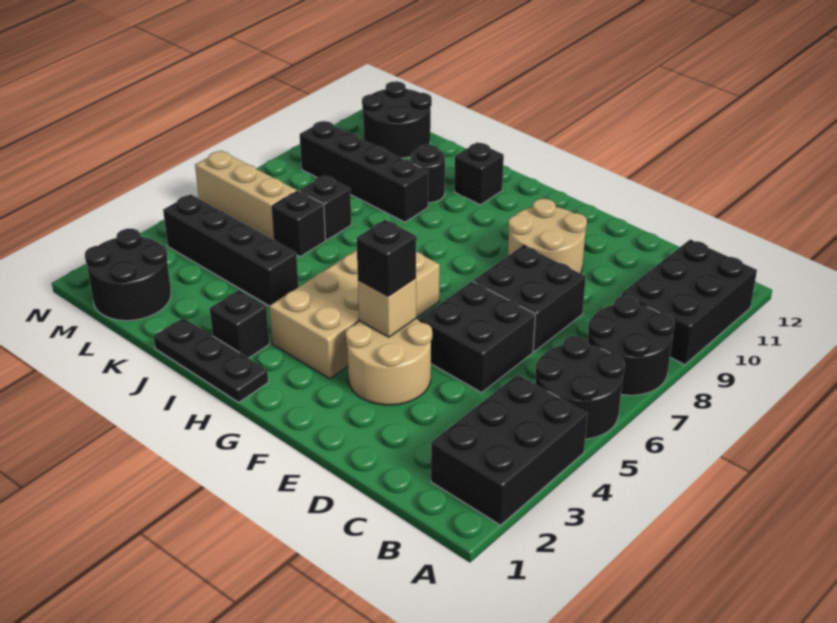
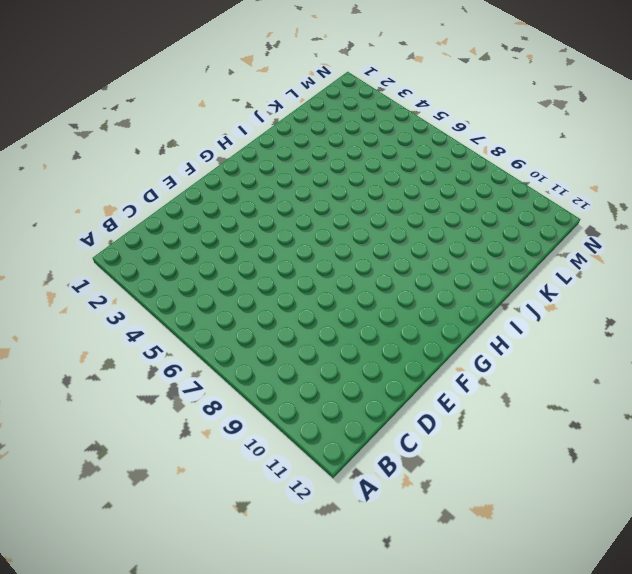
none -> black brick A2:B4 level 1
none -> black round brick A5:B6 level 1
none -> black round brick A7:B8 level 1

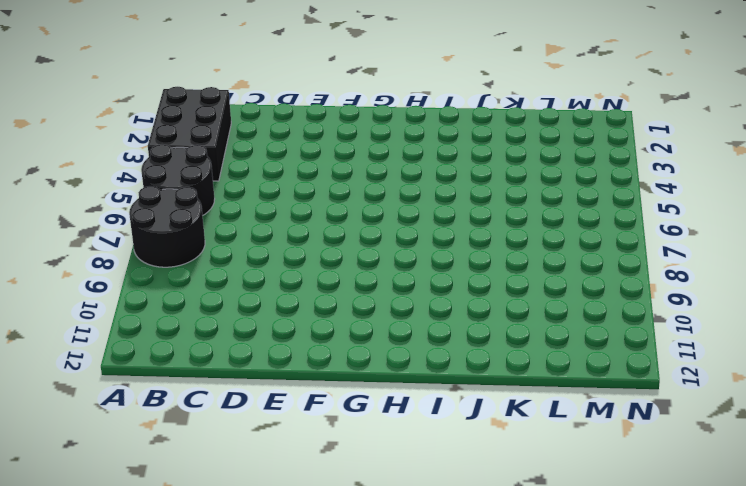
none -> black brick A9:B11 level 1
none -> black brick D5:E6 level 1
none -> black brick D7:E8 level 1

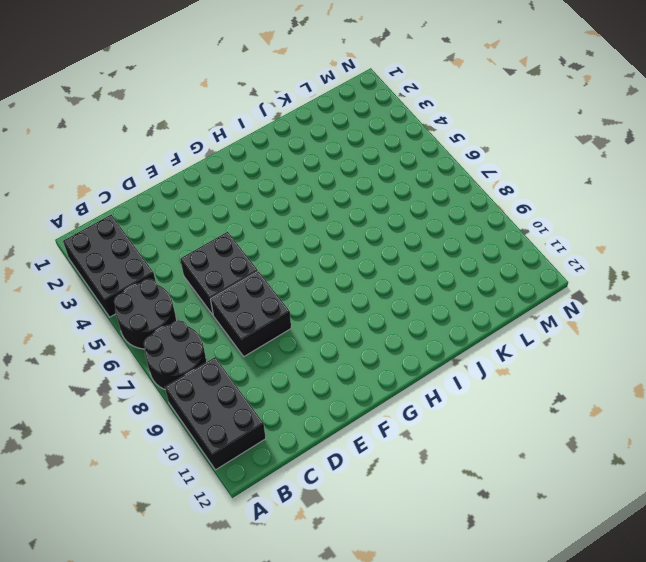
none -> tan round brick E3:F4 level 1
none -> tan round brick E9:F10 level 1
none -> tan brick G3:H6 level 1

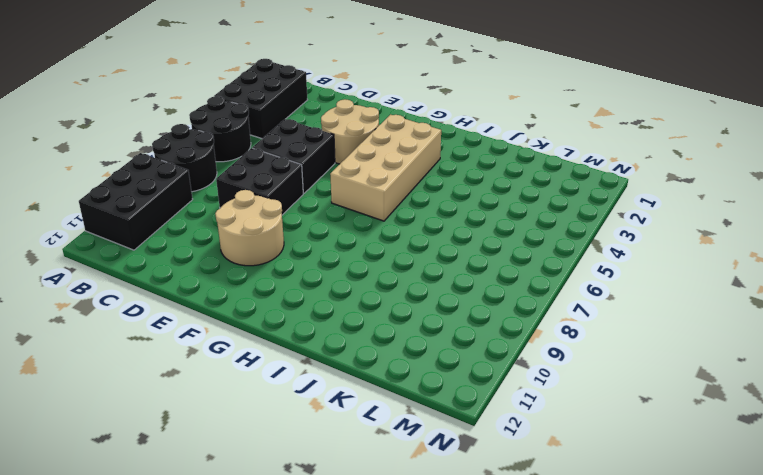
none -> black plate H1:J1 level 1
none -> black brick I2 level 1
none -> black brick I11 level 1

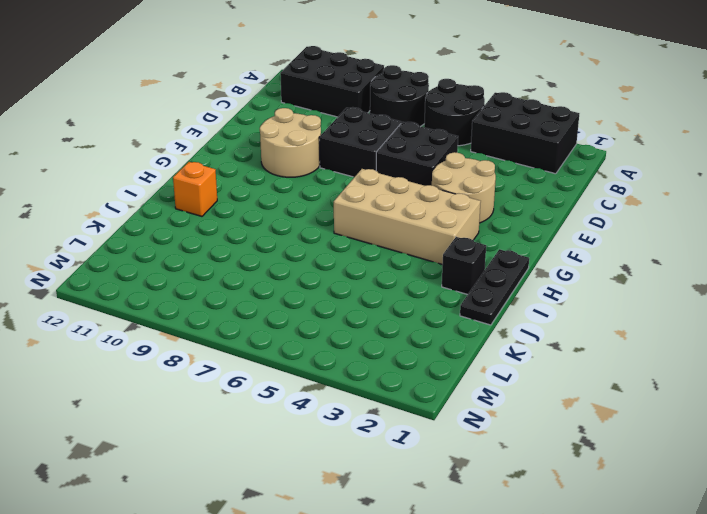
orange brick I11 level 1 -> black brick I11 level 1
none -> black brick J4:M4 level 1
none -> black brick J9:M9 level 1
none -> black round brick J10 level 1

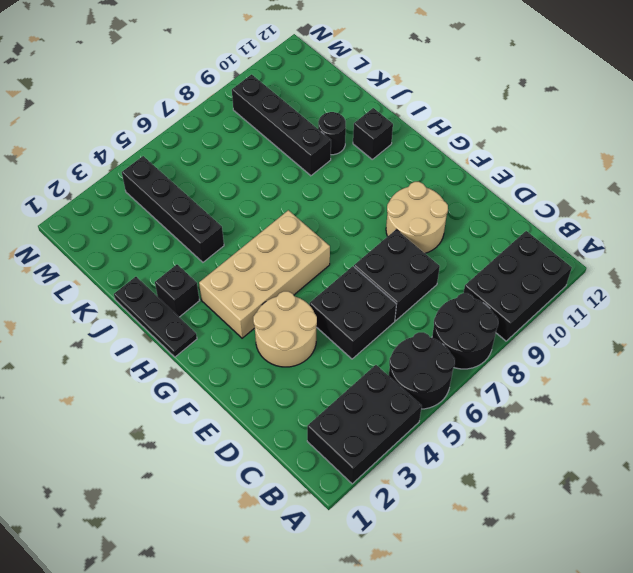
none -> black brick K6 level 1
none -> black brick K7 level 1
none -> black round brick L1:M2 level 1

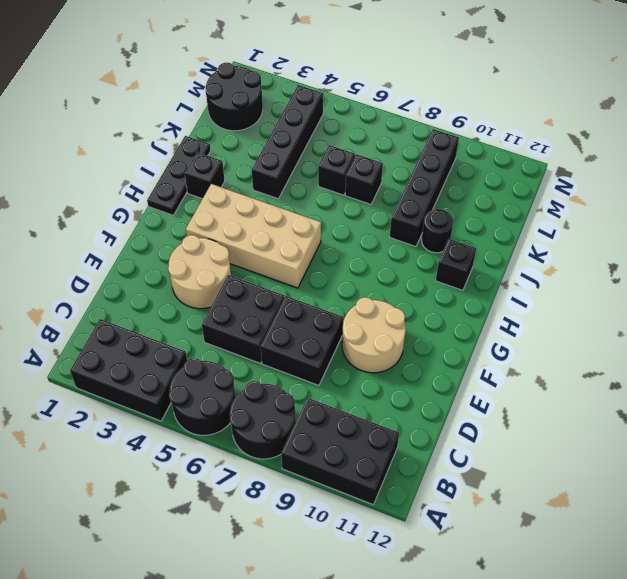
none -> tan brick L6:N6 level 1
none -> black round brick L11:M12 level 1
none -> tan brick F4 level 2

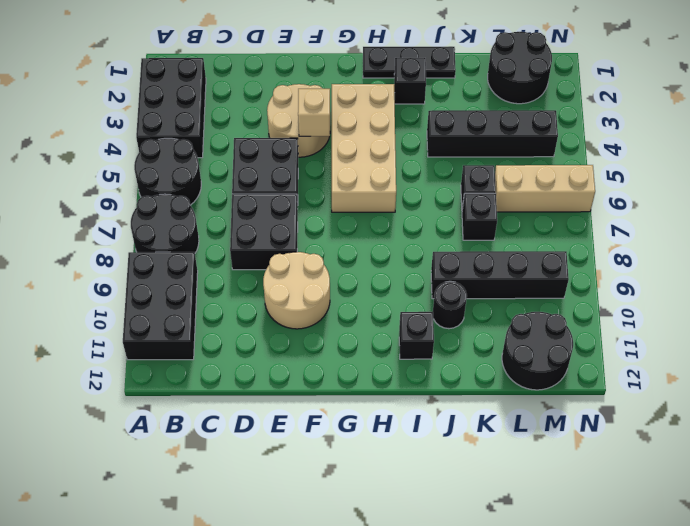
none -> black brick F4 level 3

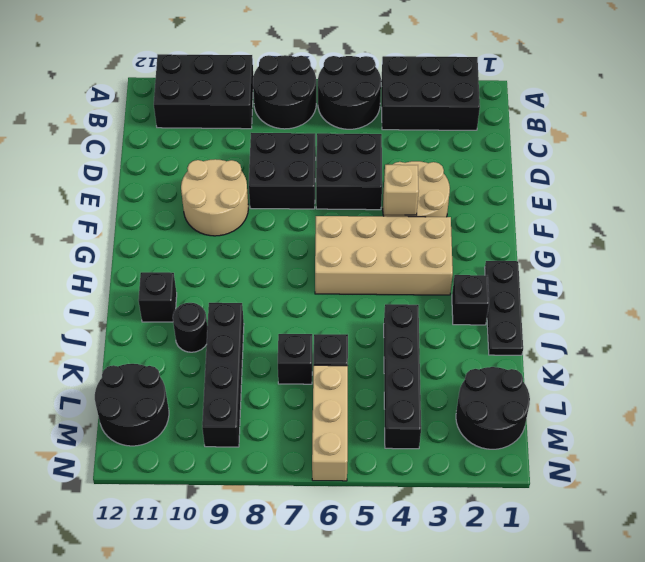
none -> black brick F4 level 3

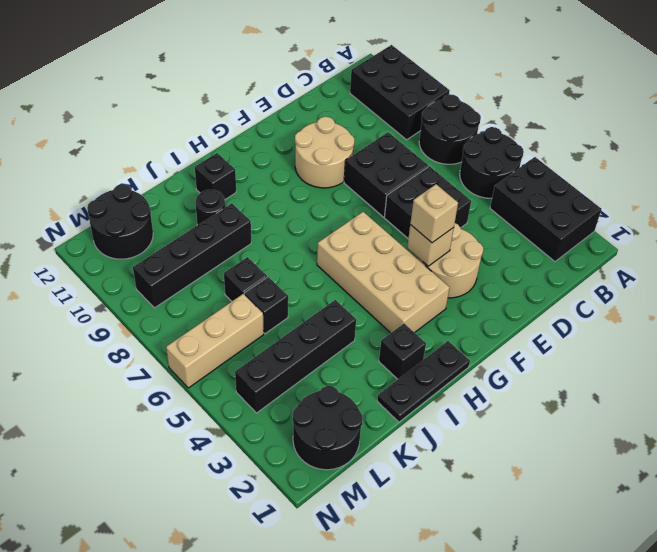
tan brick F4 level 3 -> black brick F4 level 3

